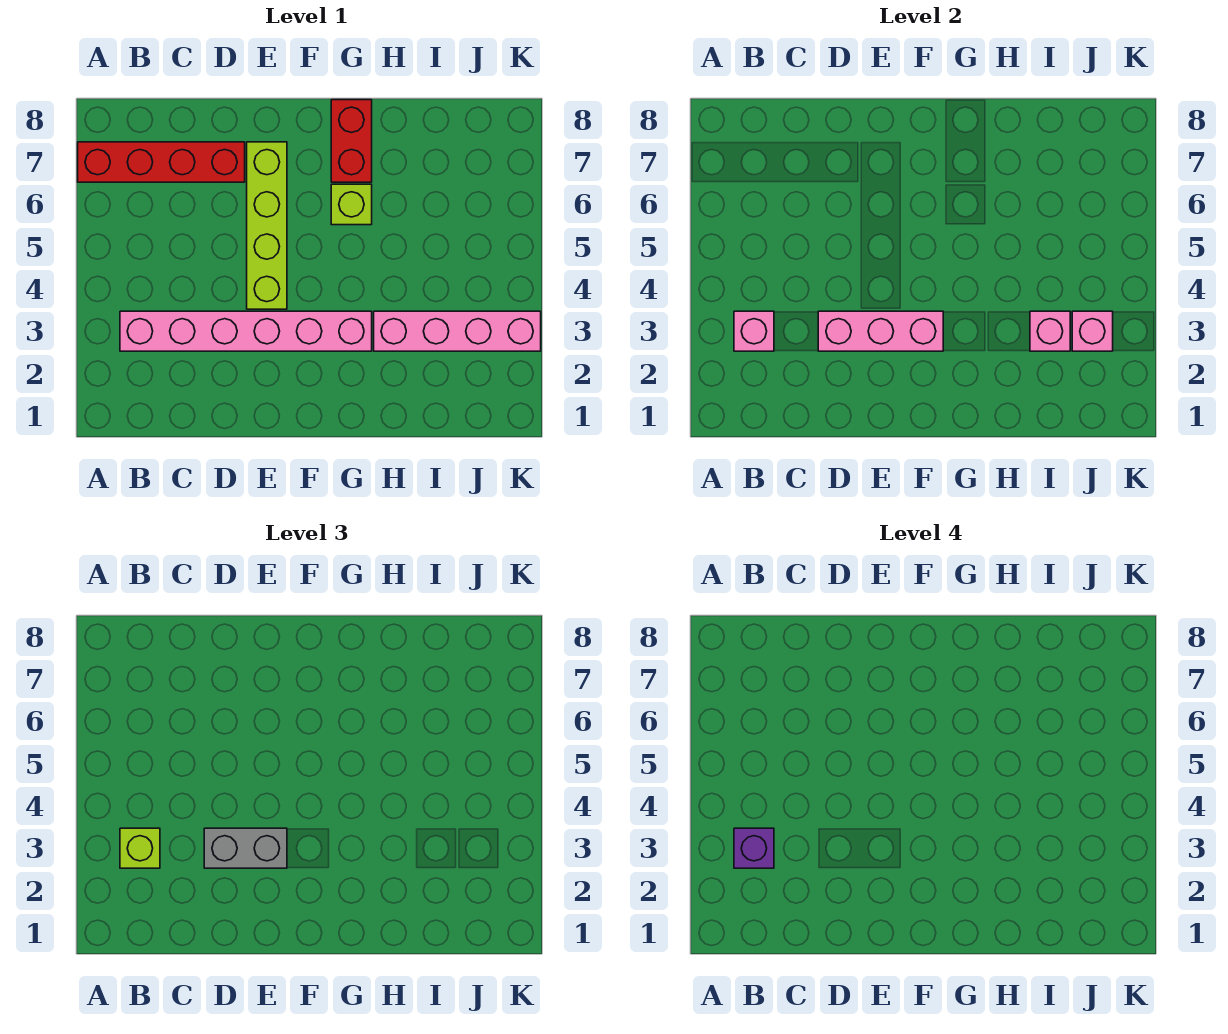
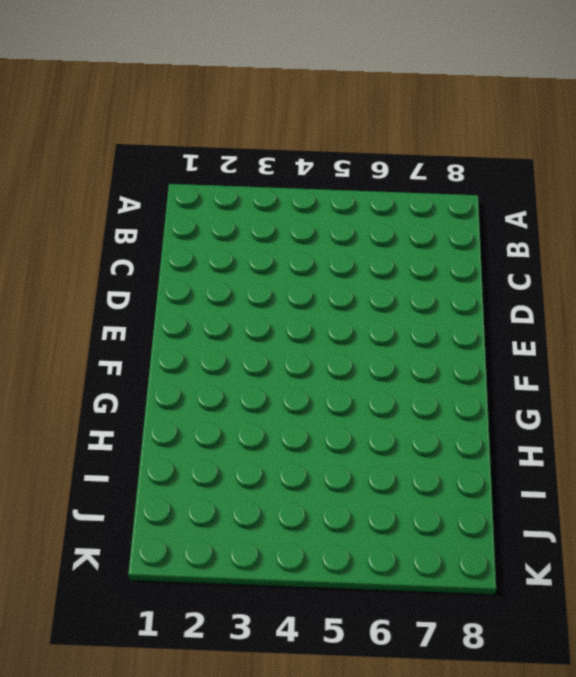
none -> red brick A7:D7 level 1
none -> pink brick B3:G3 level 1
none -> lime brick E4:E7 level 1

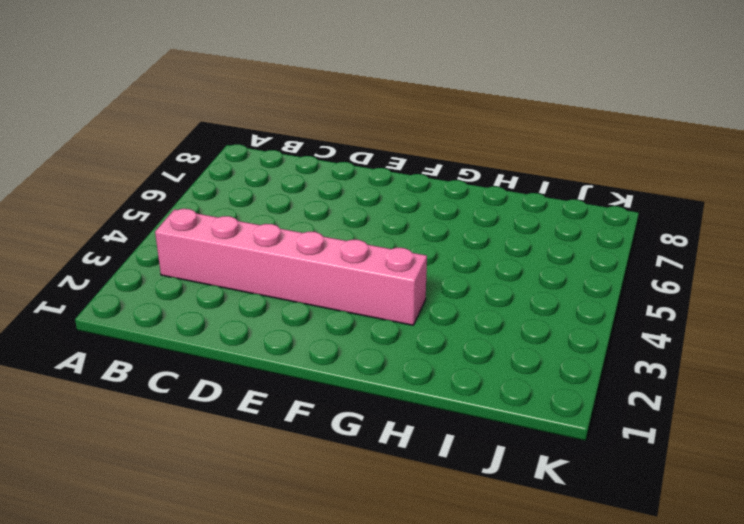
none -> red brick A7:D7 level 1
none -> lime brick E4:E7 level 1
none -> lime brick G6 level 1

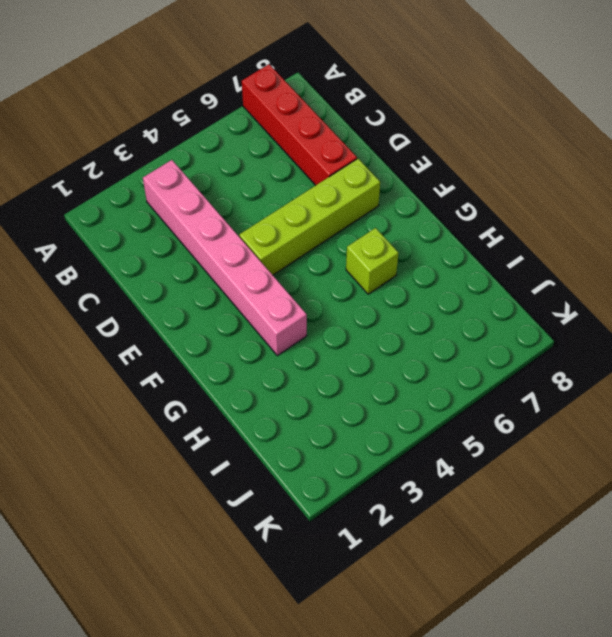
none -> red brick G7:G8 level 1
none -> pink brick H3:K3 level 1
none -> pink brick B3 level 2

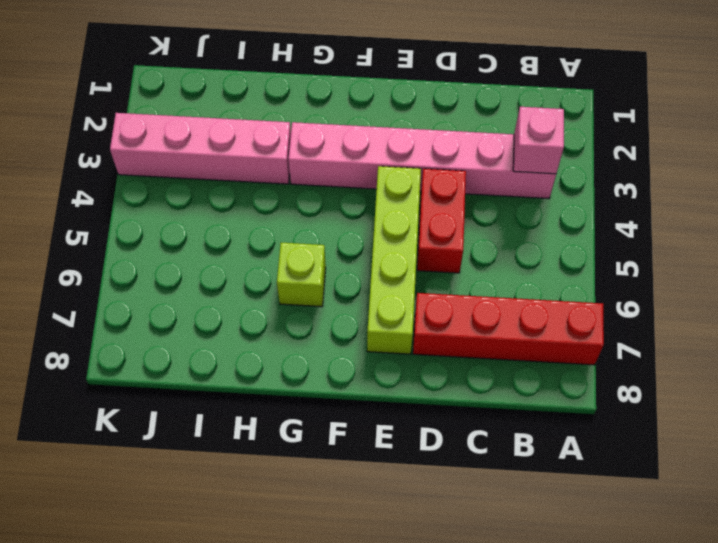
red brick D4:D5 level 1 -> red brick G7:G8 level 1
none -> pink brick D3:F3 level 2
none -> pink brick I3 level 2
none -> pink brick J3 level 2

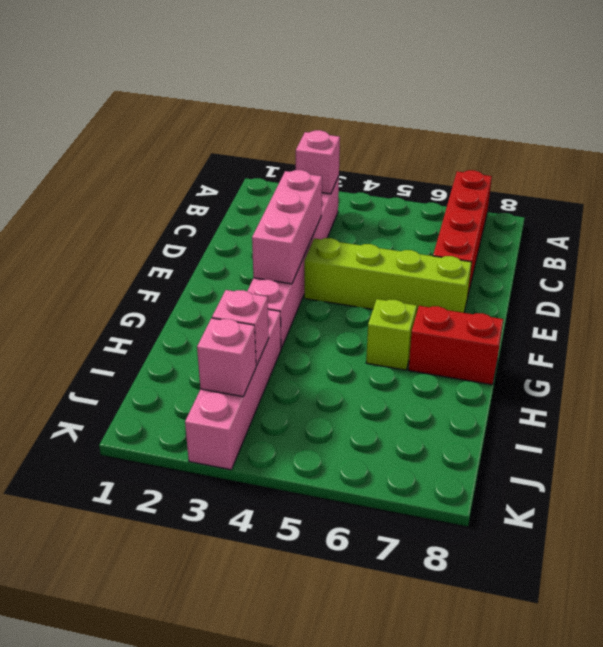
none -> lime brick B3 level 3
none -> grey brick D3:E3 level 3
none -> purple brick B3 level 4

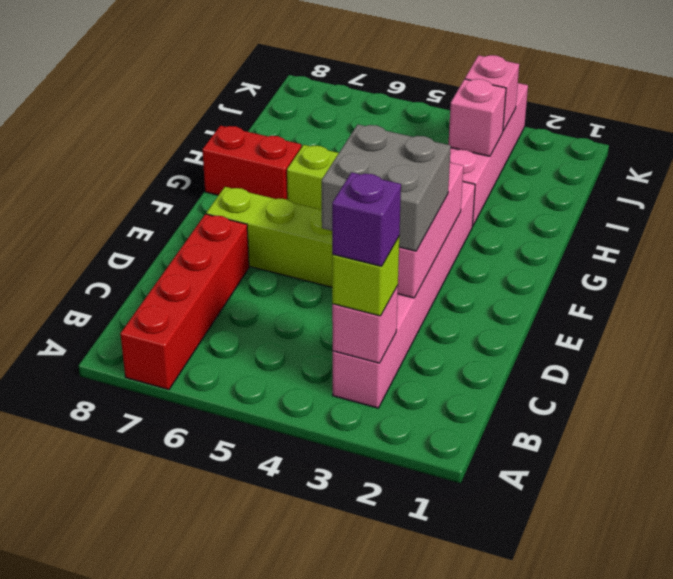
grey brick D3:E4 level 3 -> grey brick D3:E3 level 3

